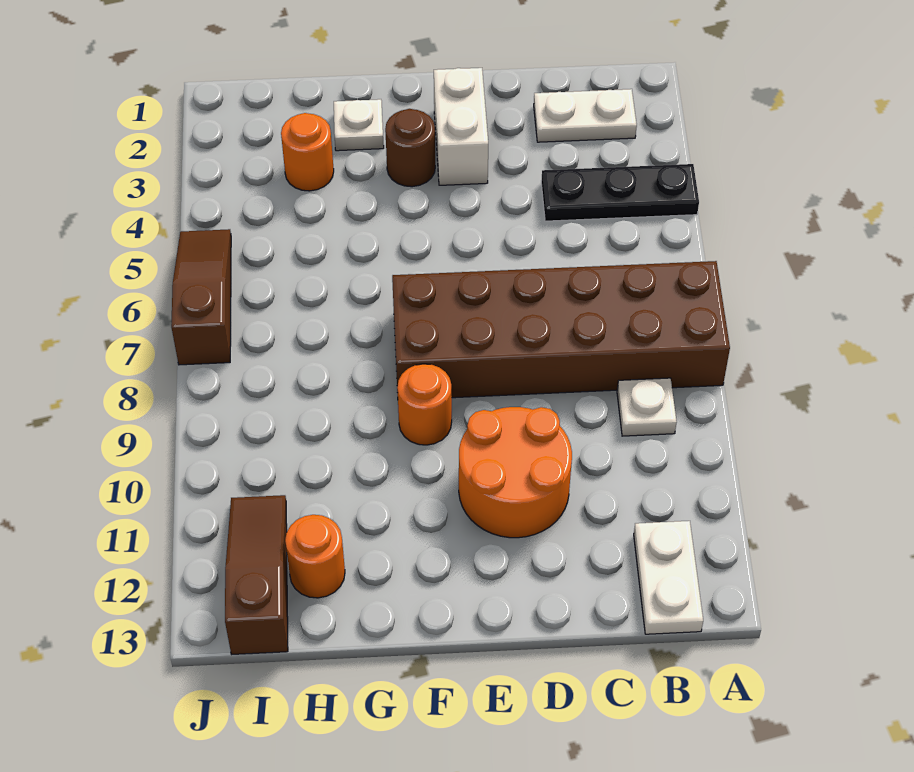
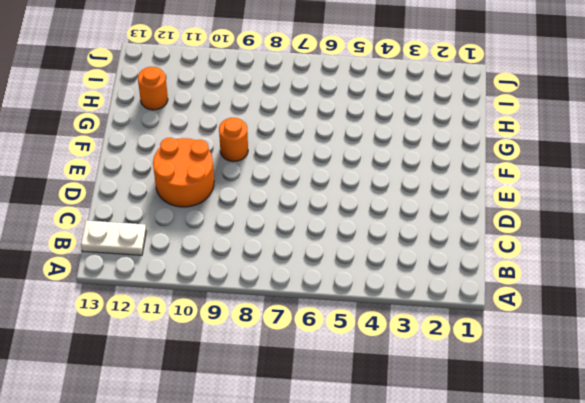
none -> black plate A4:C4 level 1
none -> brown brick A7:F8 level 1
none -> white plate B2:C2 level 1

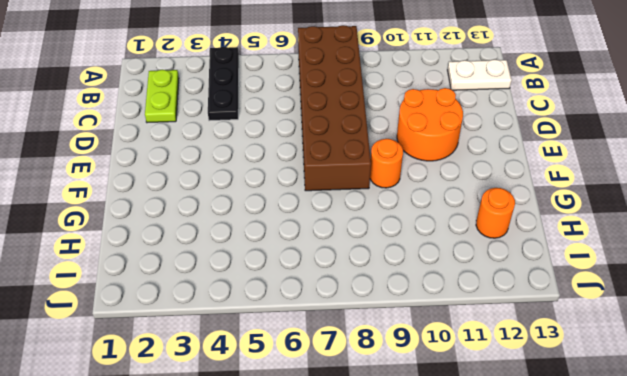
lime plate B2:C2 level 1 -> white plate B2:C2 level 1
none -> white plate B9 level 1
none -> white brick E2:E3 level 1
none -> brown round brick F3 level 1

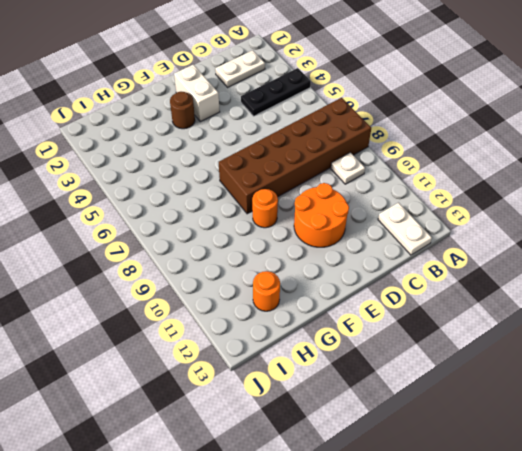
none -> white plate G2 level 1
none -> orange round brick H3 level 1
none -> brown slope I11:I13 level 1 top 13

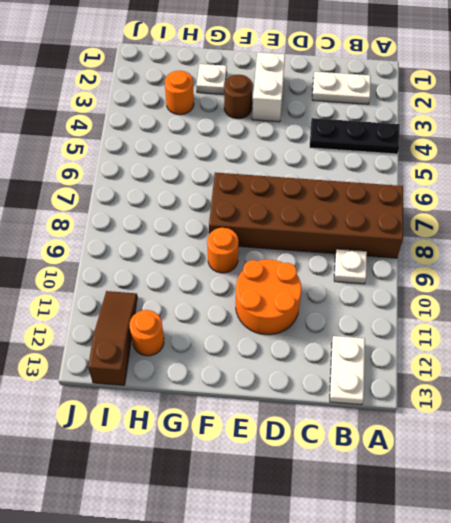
none -> brown slope J5:J7 level 1 top 7

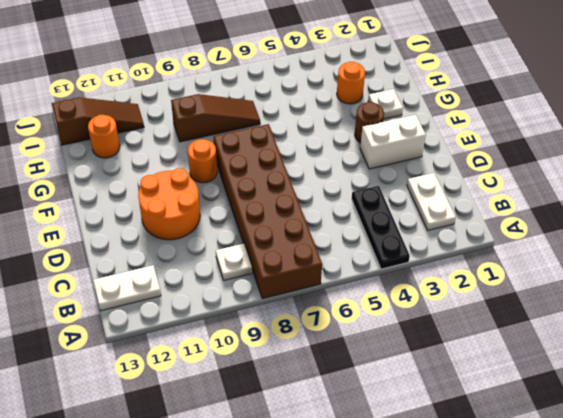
brown slope H7:H9 level 1 top 9 -> brown slope J5:J7 level 1 top 7

